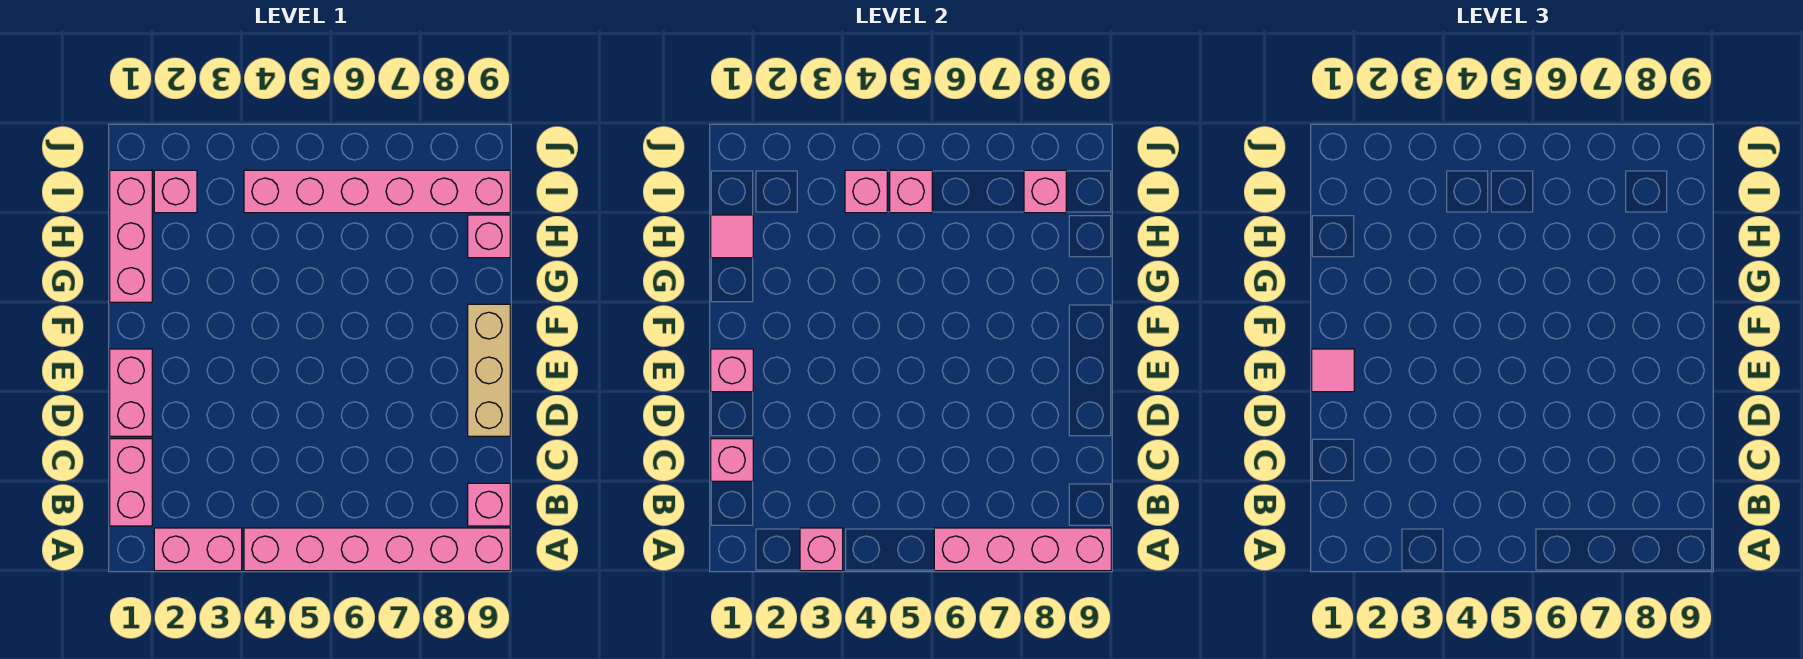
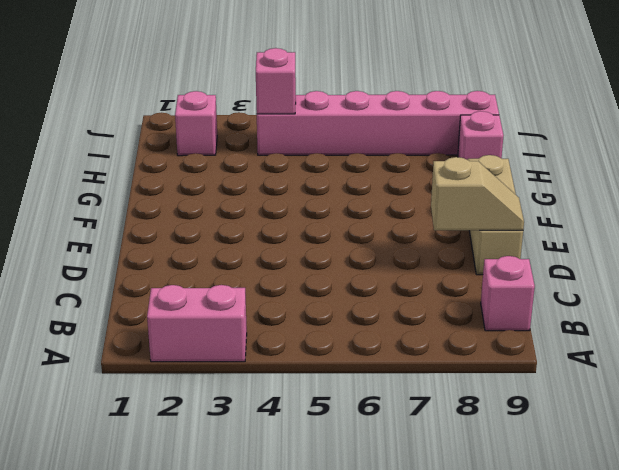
tan slope D8:D9 level 2 top 8 -> none
none -> pink brick A4:A9 level 1
none -> pink brick B1:C1 level 1
none -> pink brick D1:E1 level 1

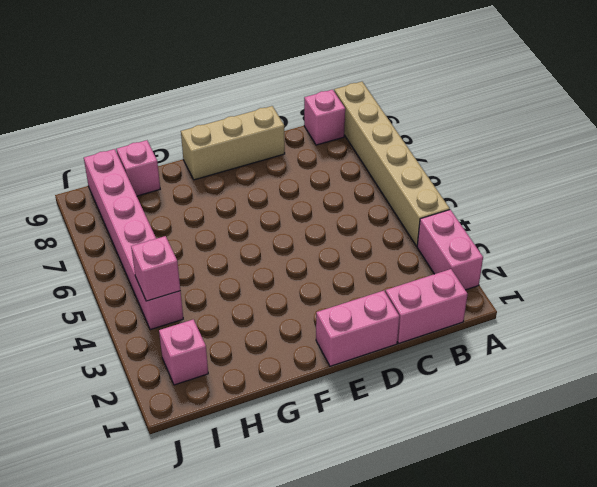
tan brick A4:A9 level 1 -> pink brick A4:A9 level 1
none -> pink brick G1:I1 level 1
none -> pink brick A3 level 2
none -> pink brick A6:A9 level 2

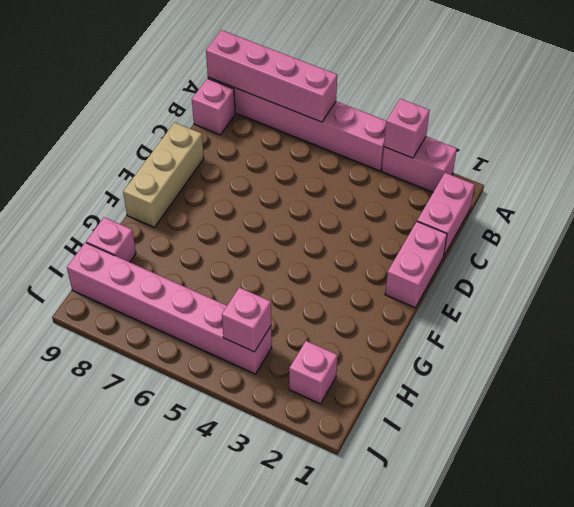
none -> pink brick G1:I1 level 1
none -> pink brick C1 level 2
none -> pink brick E1 level 2

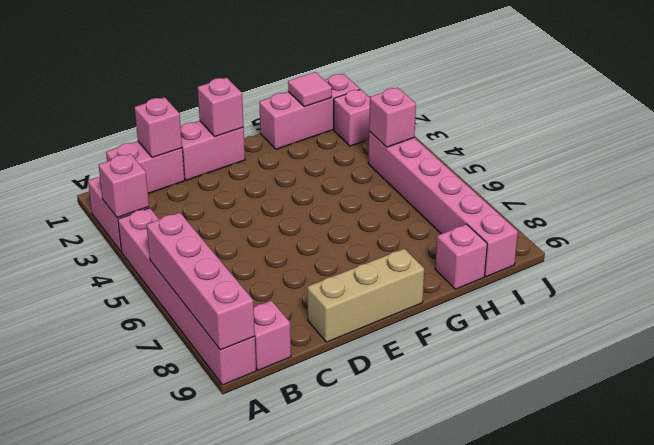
none -> pink brick I5 level 2
none -> pink brick I8 level 2
none -> pink tile E1 level 3

